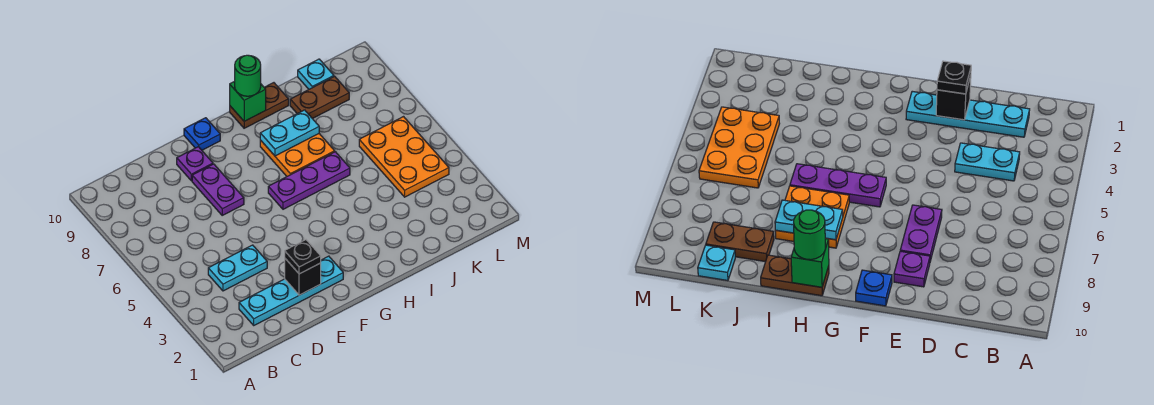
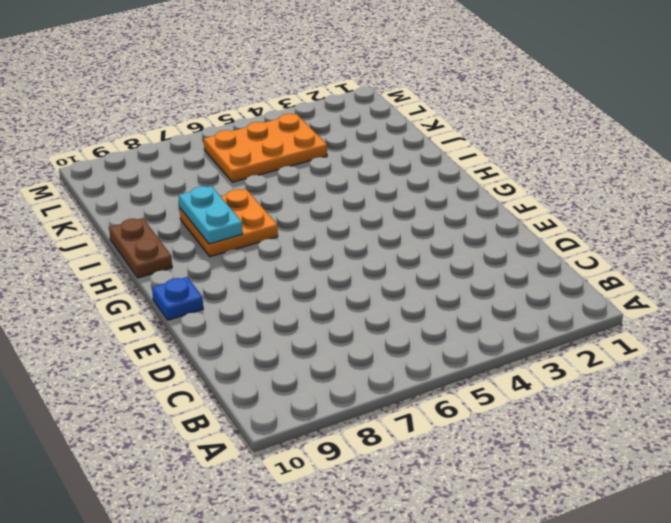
none -> cyan plate C2:F2 level 1
none -> cyan plate C4:D4 level 1
none -> purple plate E7:E8 level 1

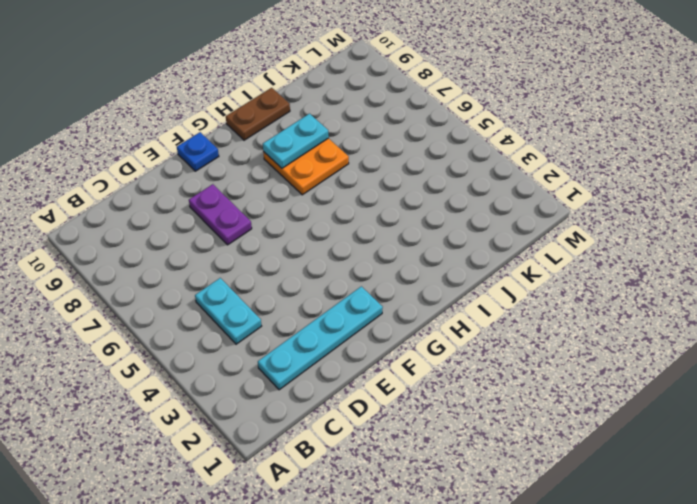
cyan plate C4:C5 level 1 -> cyan plate C4:D4 level 1
none -> purple plate E9 level 1
none -> purple plate G6:I6 level 1
none -> brown plate J9:K9 level 1

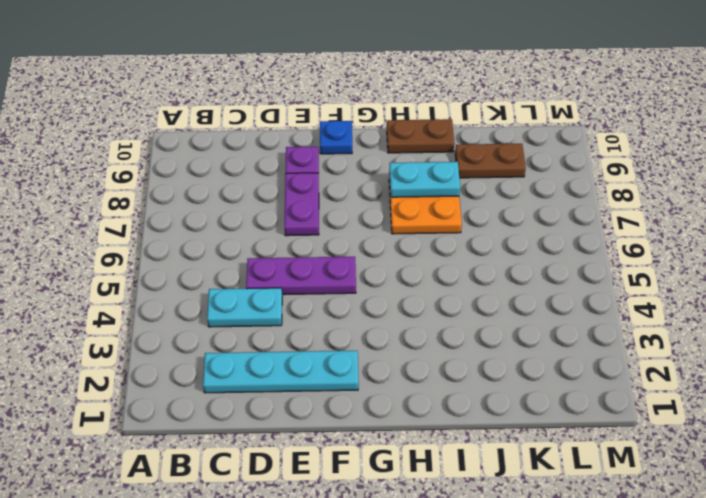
purple plate D5:F5 level 1 -> purple plate G6:I6 level 1
none -> orange plate K4:L6 level 1
none -> cyan plate K10 level 1
none -> black brick E2 level 2

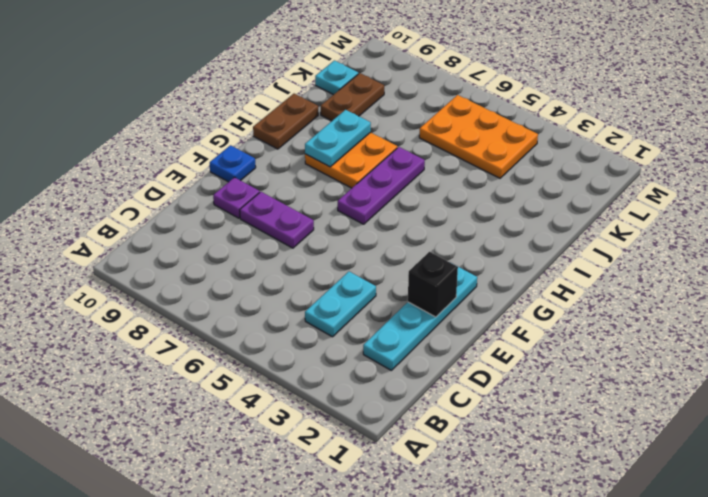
none -> green brick H10 level 2
none -> black plate E2 level 3
none -> green round brick H10 level 3

